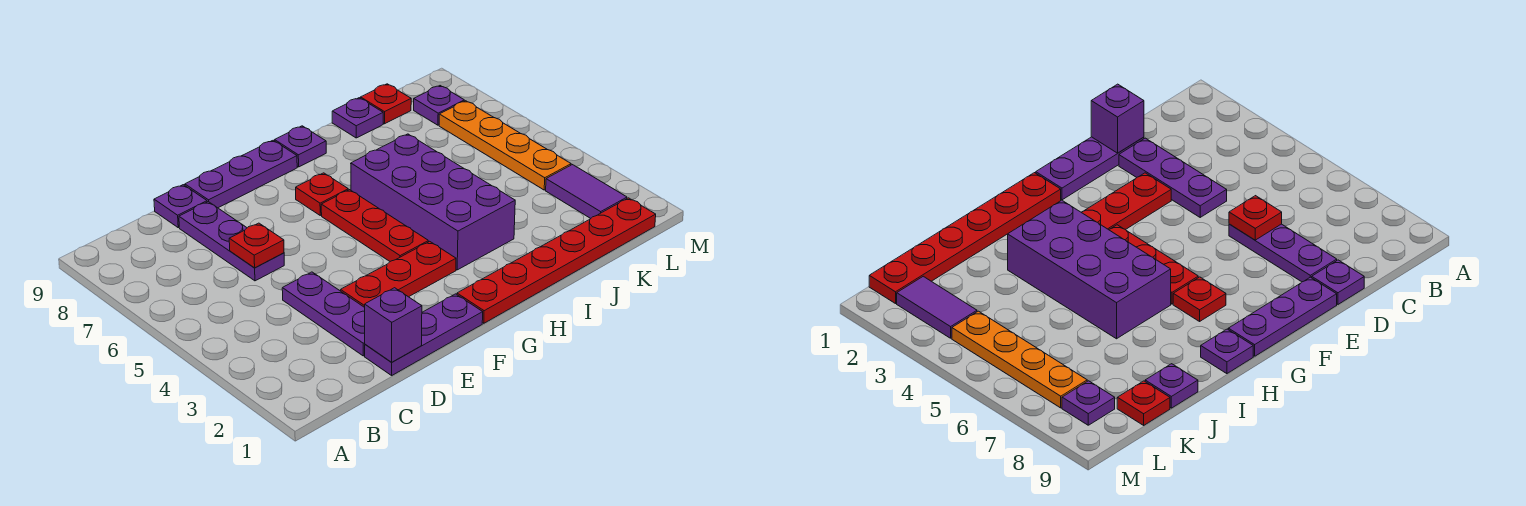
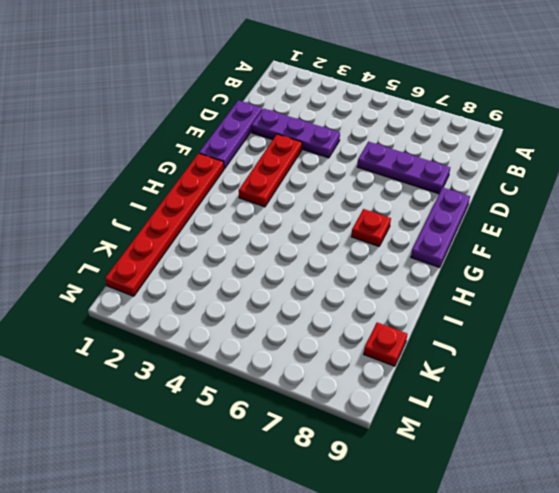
none -> purple plate D9 level 1
none -> red plate G4:G6 level 1
none -> purple brick H3:I6 level 1

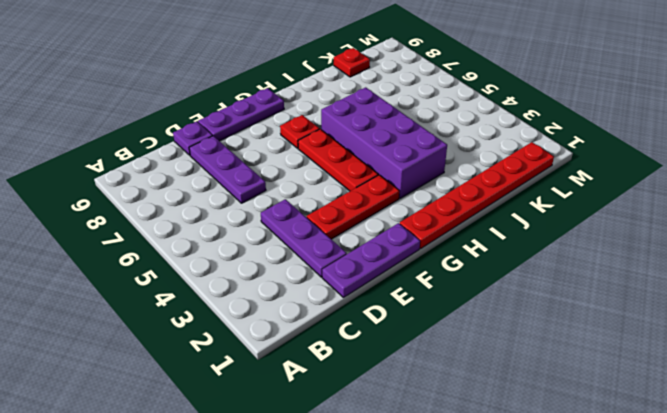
none -> purple plate H9 level 1
none -> purple plate J9 level 1
none -> purple tile L2:L3 level 1

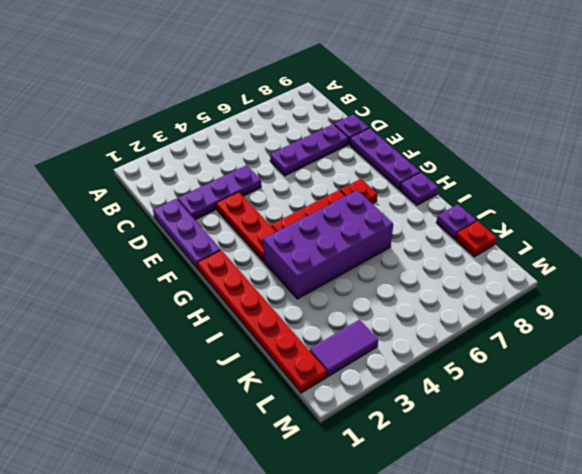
none -> orange plate L4:L7 level 1
none -> purple plate L8 level 1
none -> purple brick D1 level 2

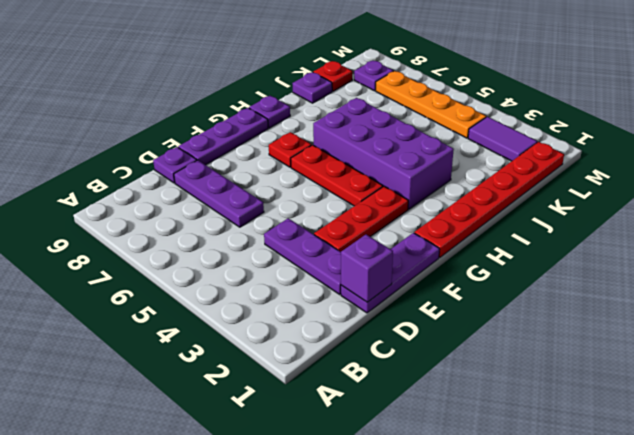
none -> red plate D6 level 2

